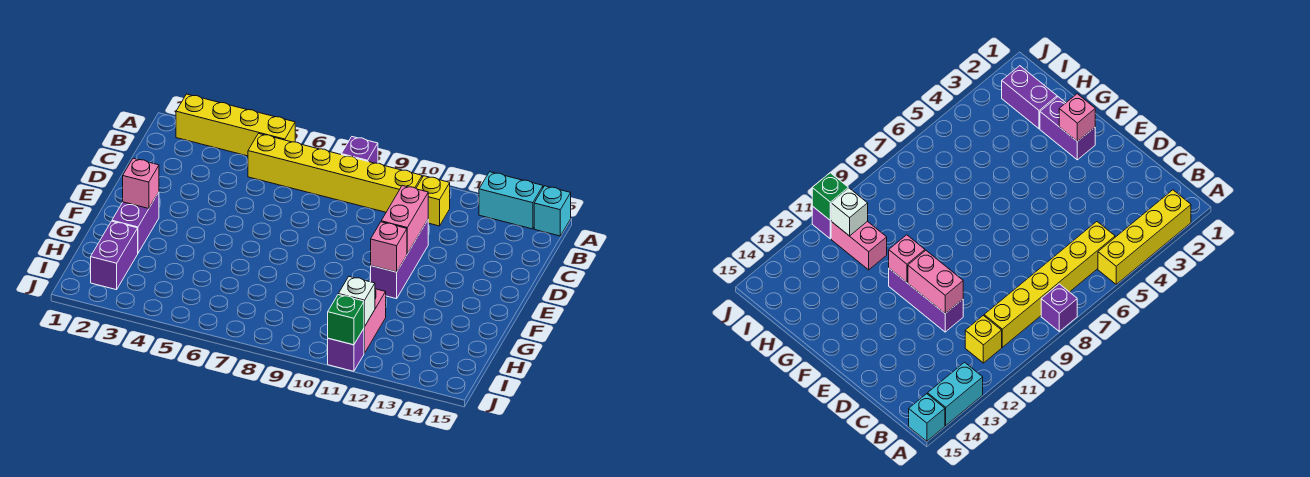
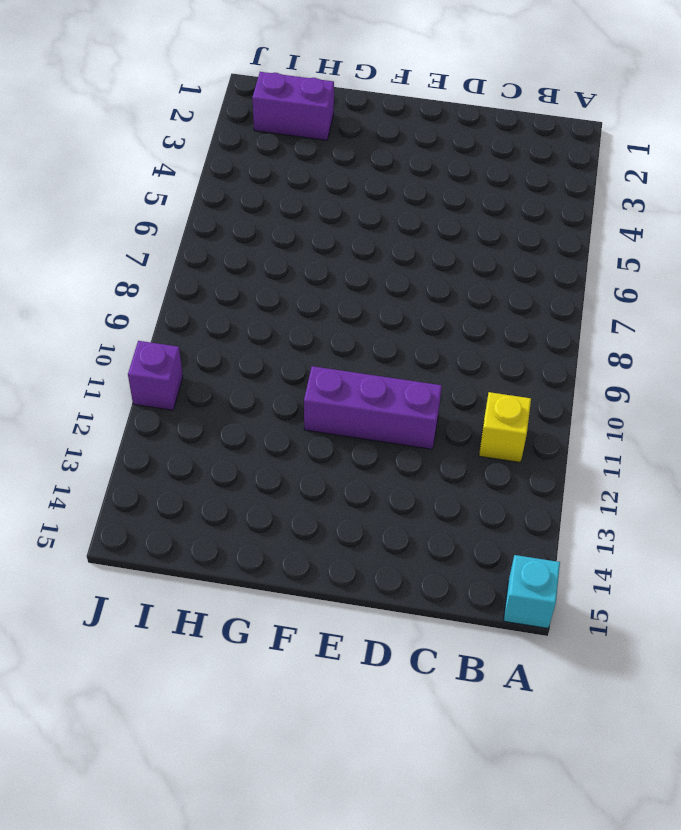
none -> yellow brick A2:A5 level 1
none -> purple brick A8 level 1
none -> cyan brick A13:A14 level 1

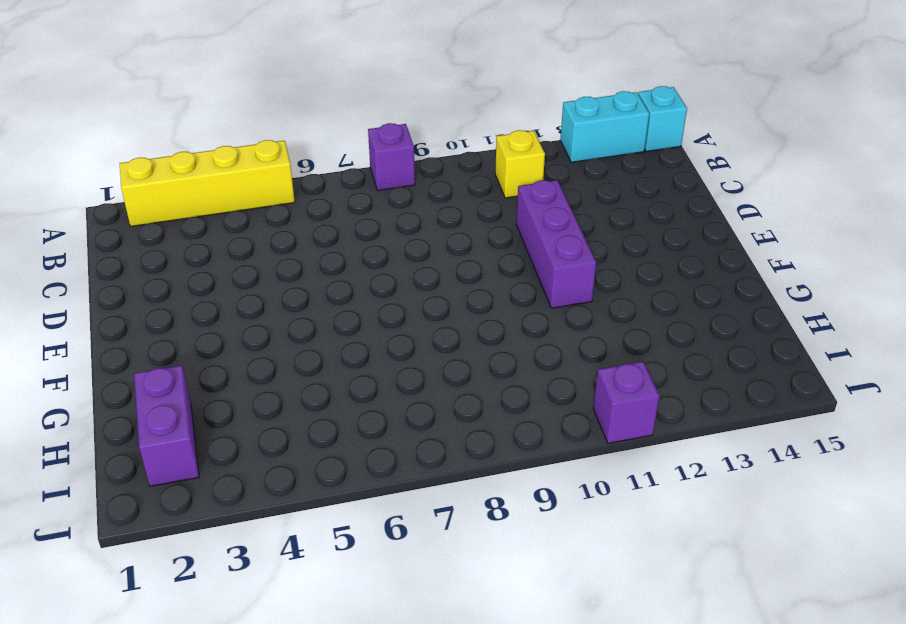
none -> yellow brick B5:B10 level 1
none -> purple brick F2:G2 level 1
none -> pink brick H11:I11 level 1

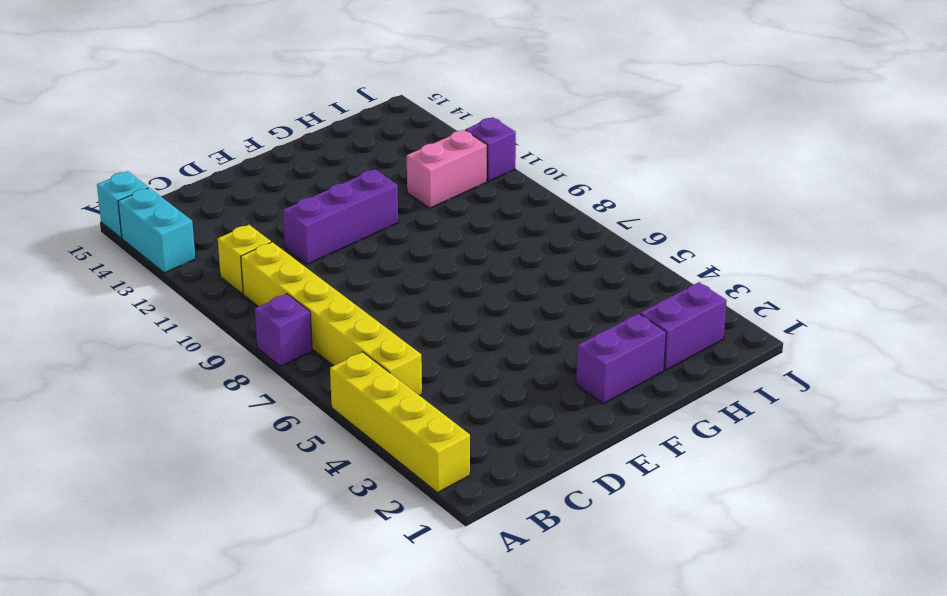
none -> pink brick D11:E11 level 2
none -> pink brick F2 level 2
none -> pink brick F11 level 2

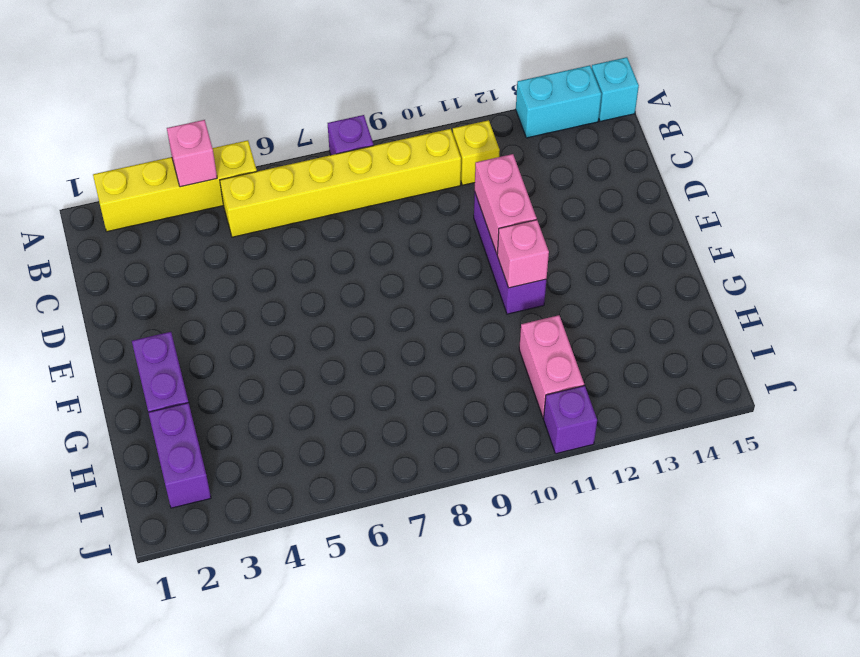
pink brick A4 level 2 -> pink brick F2 level 2
none -> white brick I11 level 2
none -> green brick J11 level 2

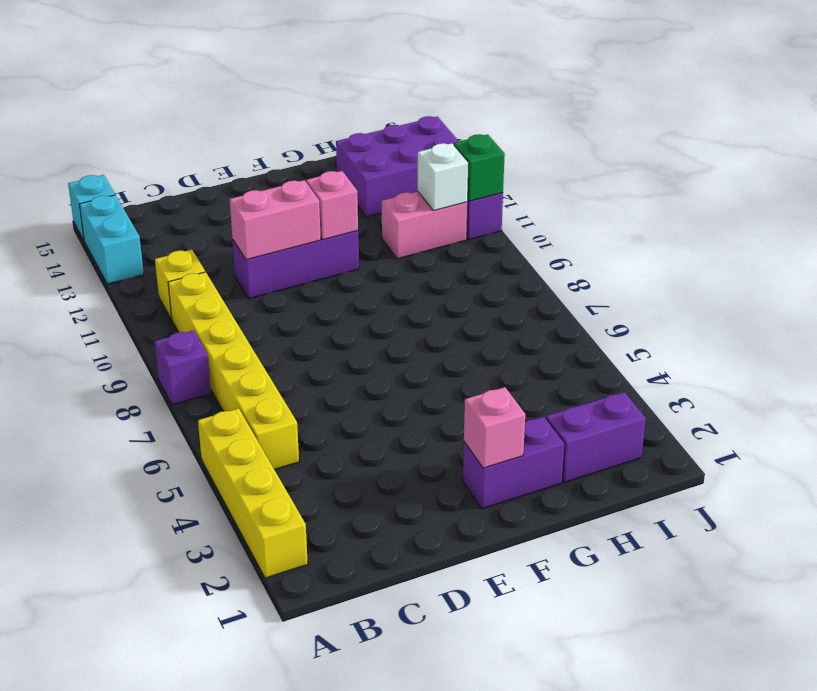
purple brick H13:J14 level 1 -> none

